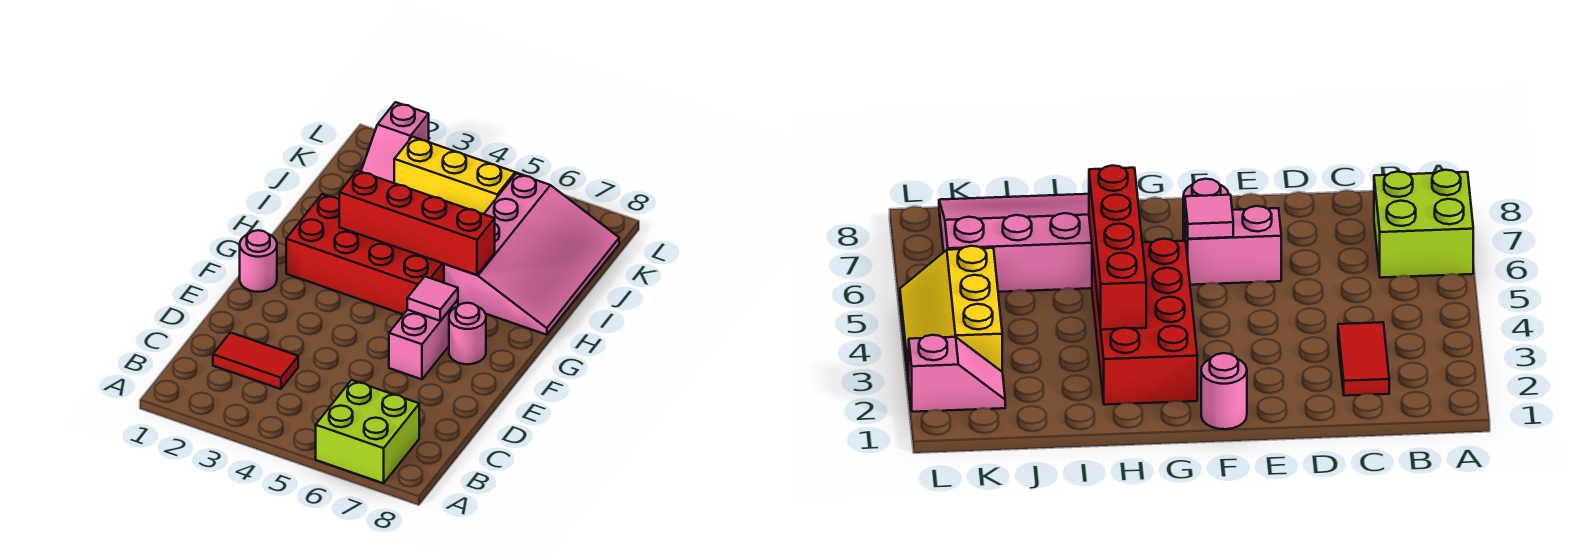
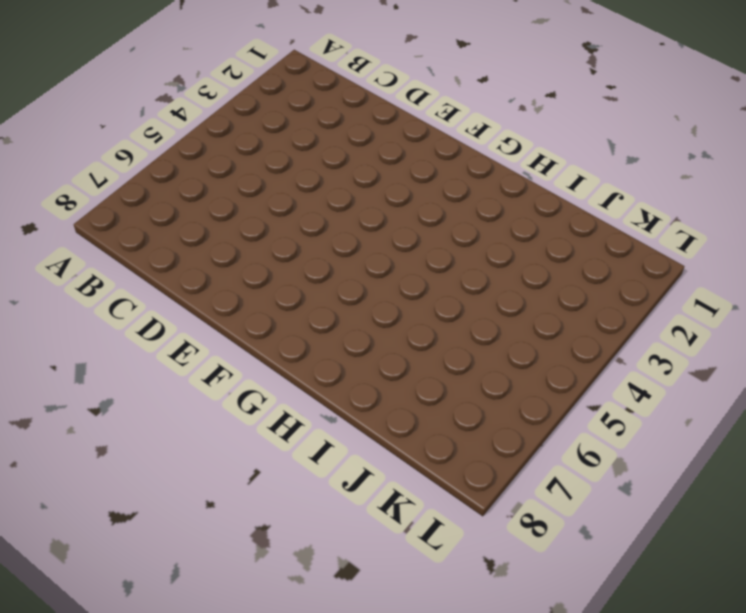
none -> lime brick A6:B7 level 1
none -> red tile C2:C3 level 1

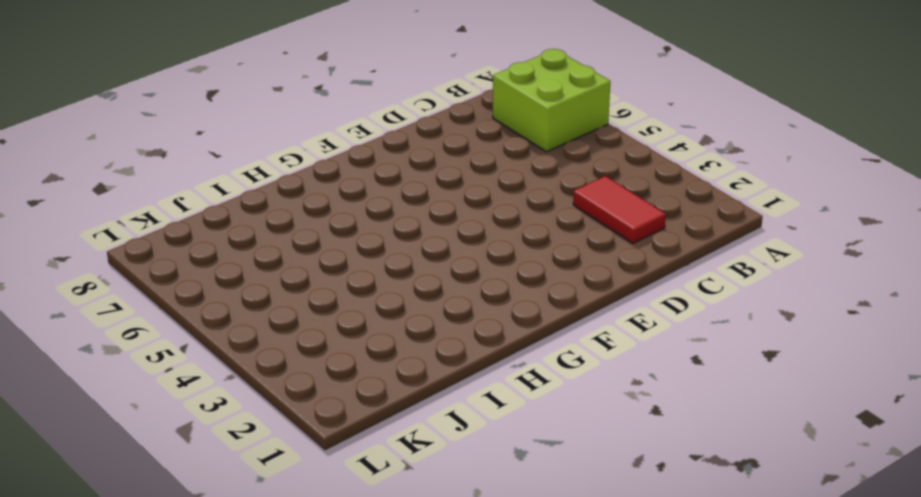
none -> pink brick E6:F6 level 1
none -> pink round brick F1 level 1

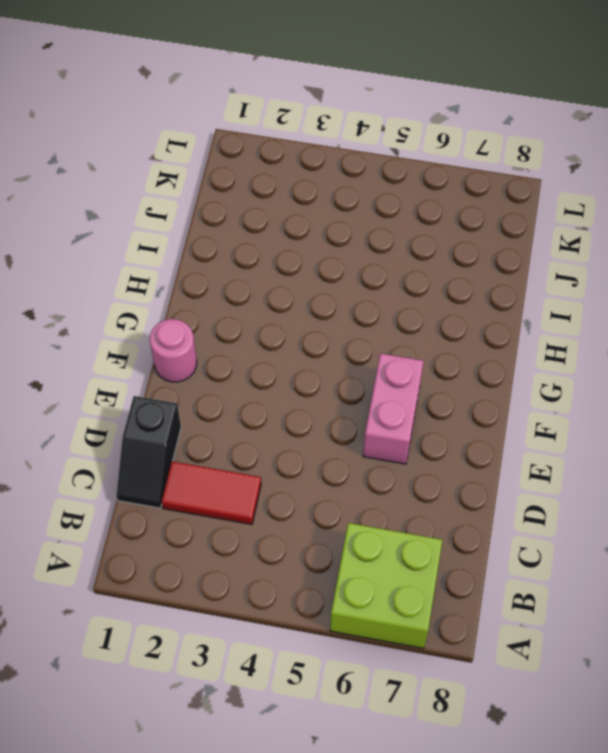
black slope C1:D1 level 1 top D -> none
none -> pink round brick F7 level 1
none -> red brick G2:H5 level 1

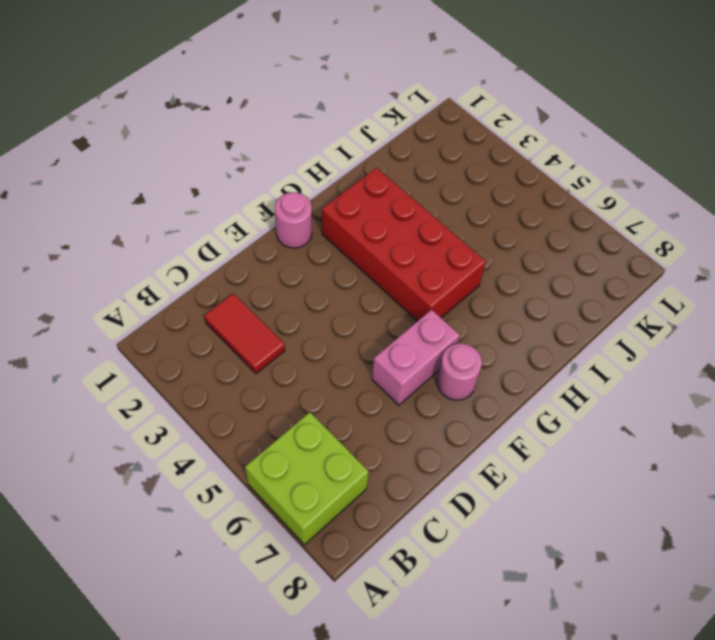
none -> pink slope H6:K8 level 1 top 6
none -> pink slope K2:L2 level 1 top L

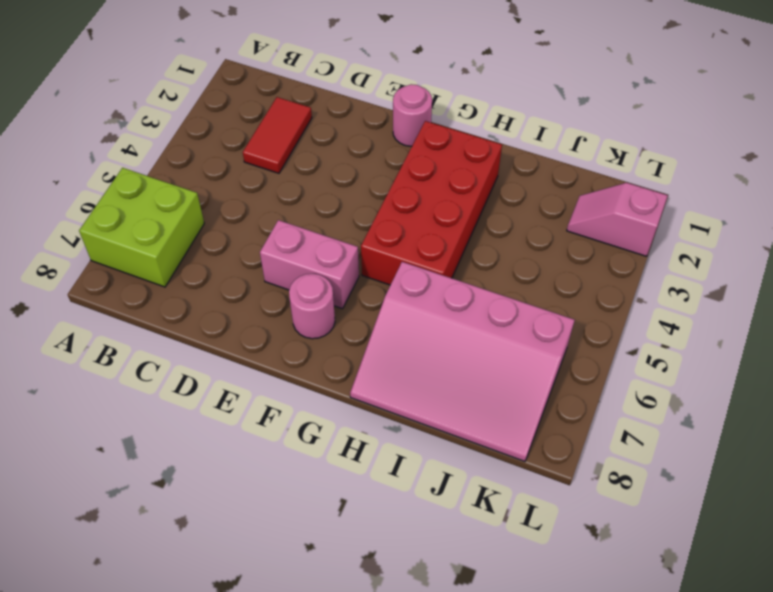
none -> yellow slope K3:L5 level 1 top K
none -> pink tile F6 level 2

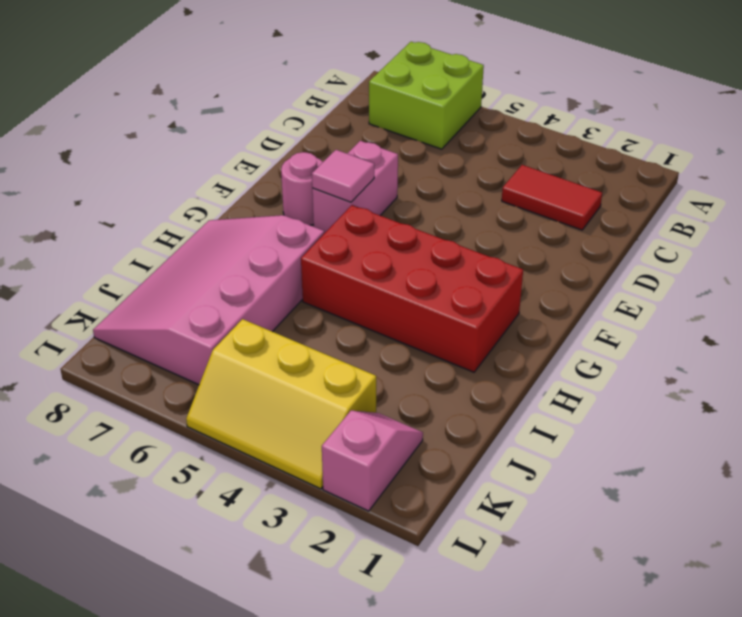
none -> pink round brick F1 level 1
none -> red brick H3:H6 level 2

